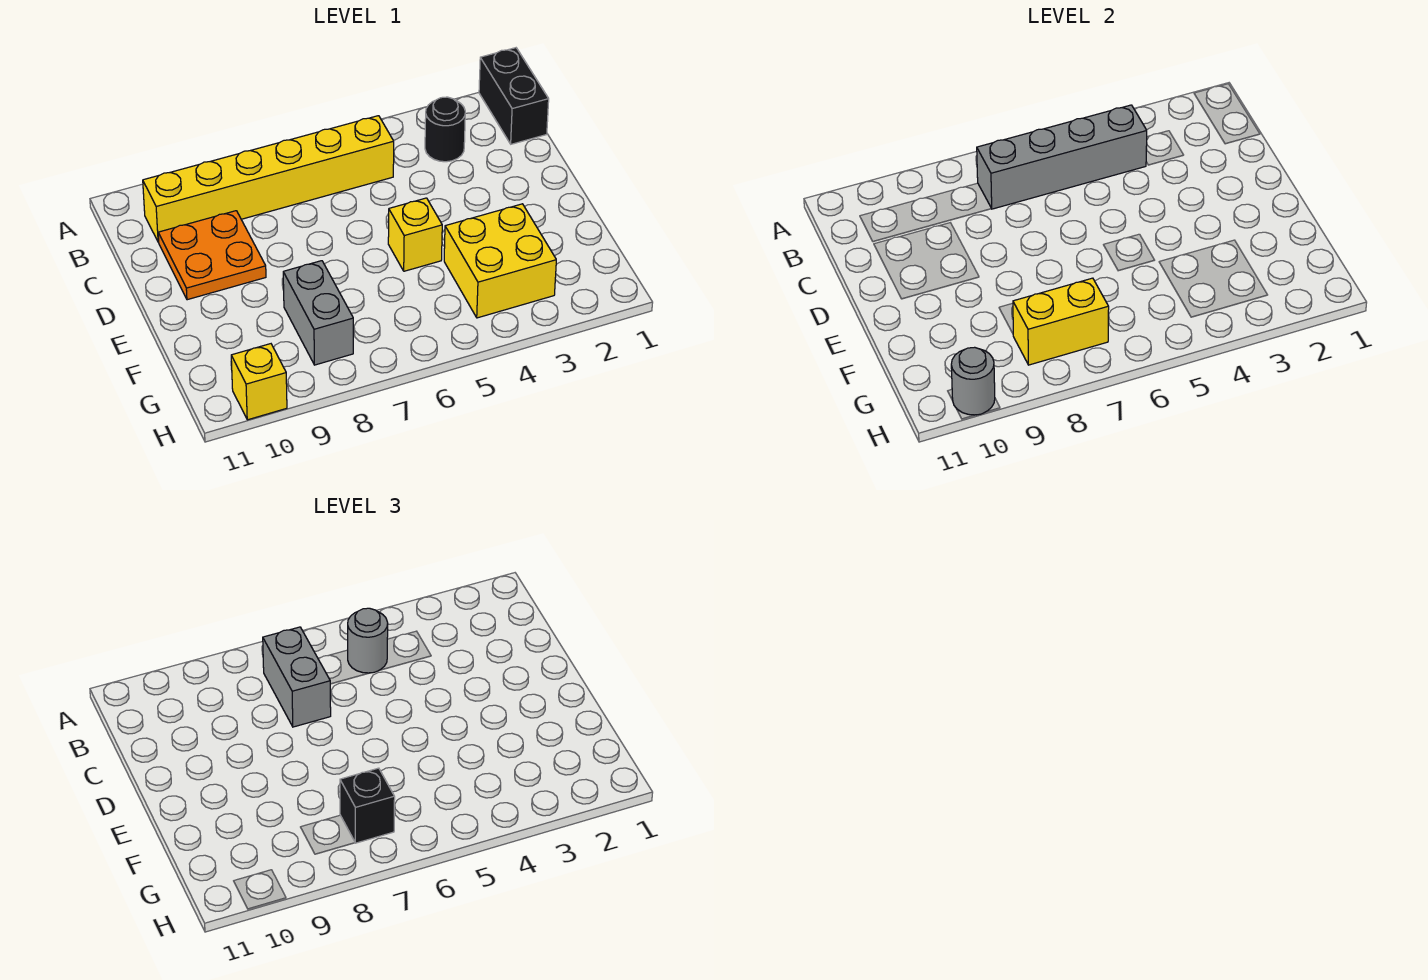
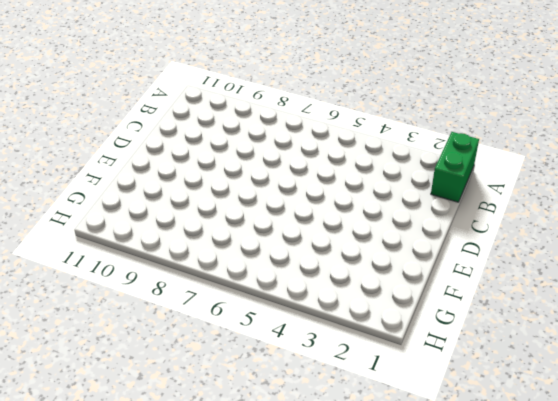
green brick A1:B1 level 1 -> black brick A1:B1 level 1
none -> black round brick B3 level 1
none -> yellow brick B5:B10 level 1
none -> orange plate C9:D10 level 1

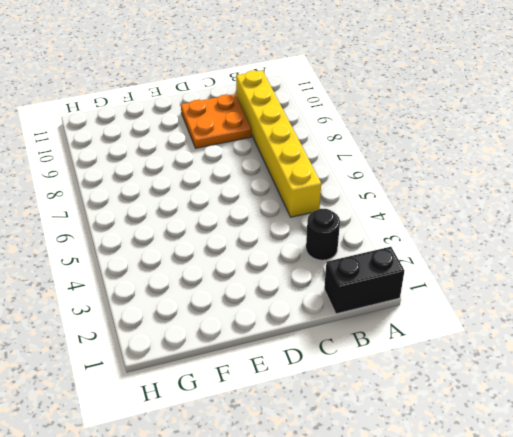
none -> yellow brick E5 level 1
none -> yellow brick F3:G4 level 1
none -> grey brick F8:G8 level 1

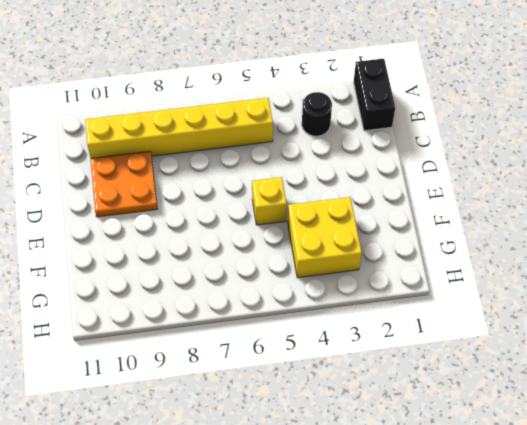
none -> grey brick F8:G8 level 1
none -> yellow brick H10 level 1
none -> grey brick B4:B7 level 2

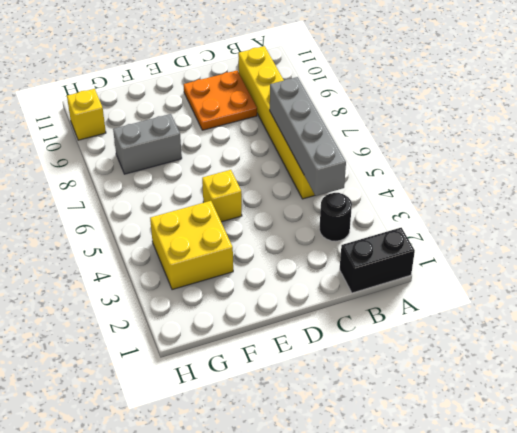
none -> yellow brick G7:G8 level 2
none -> grey round brick H10 level 2
none -> grey round brick B5 level 3

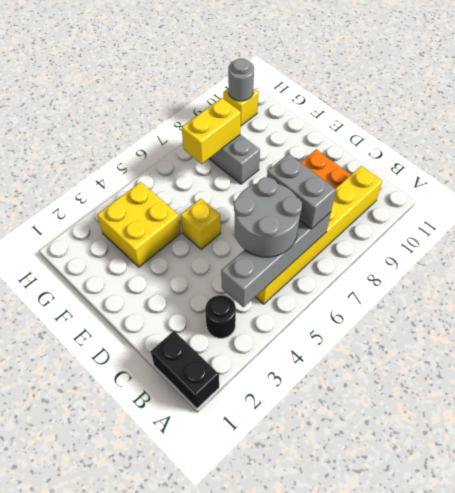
grey round brick B5:C6 level 3 -> grey round brick B5 level 3
none -> black brick G7 level 3

